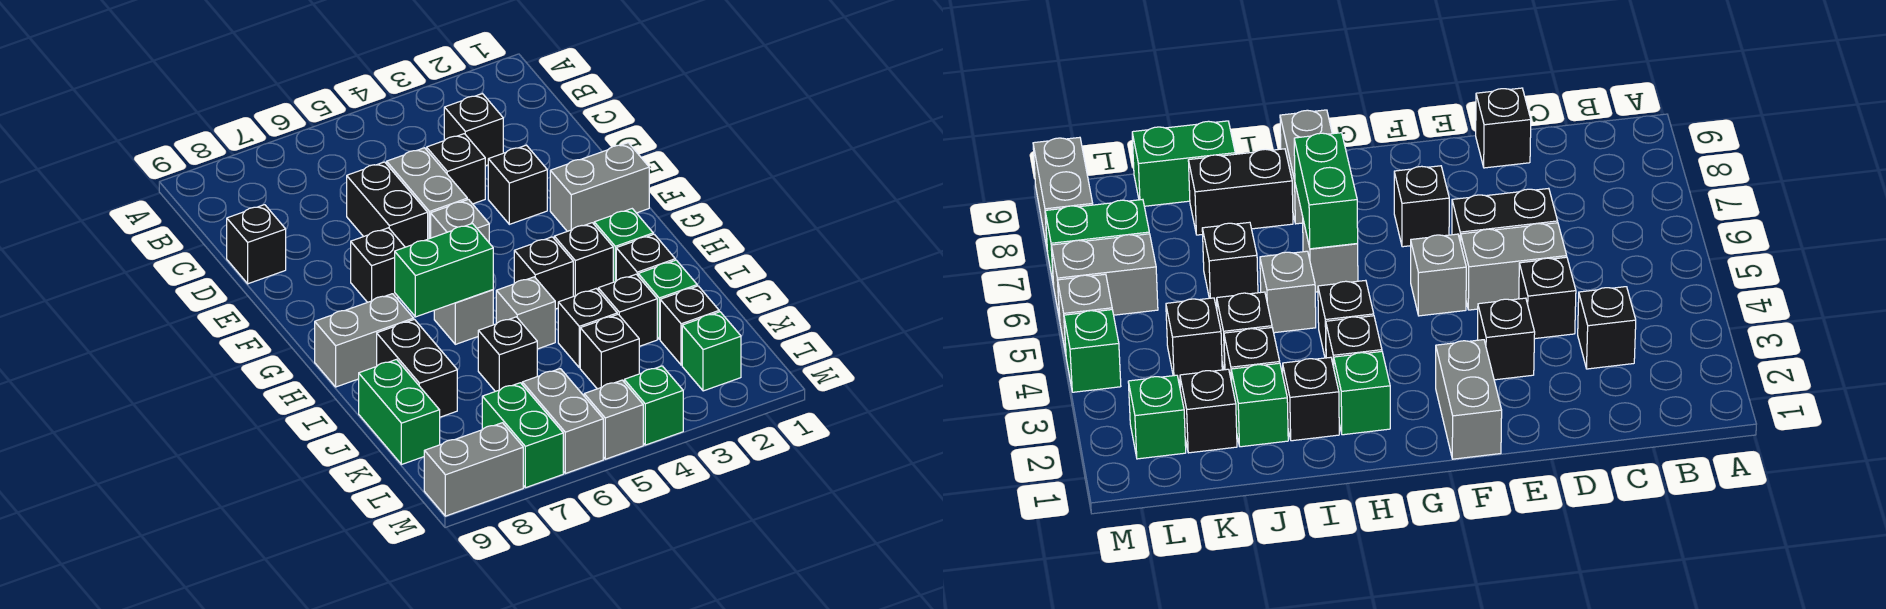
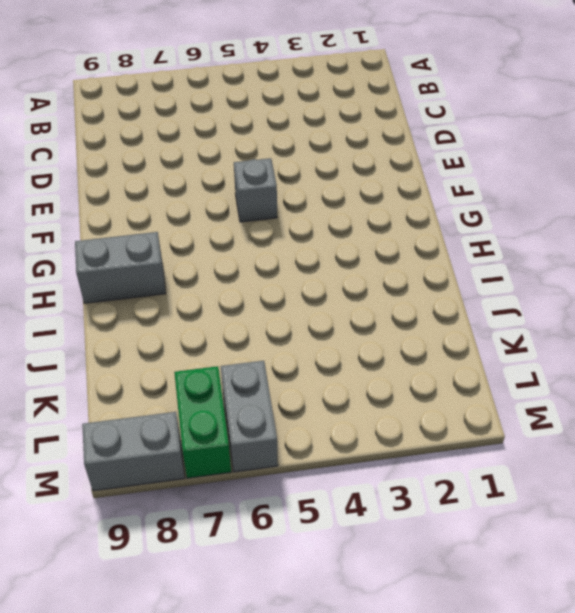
none -> black brick C3 level 1
none -> black brick D4 level 1
none -> grey brick D5:E5 level 1
none -> black brick D6:E6 level 1

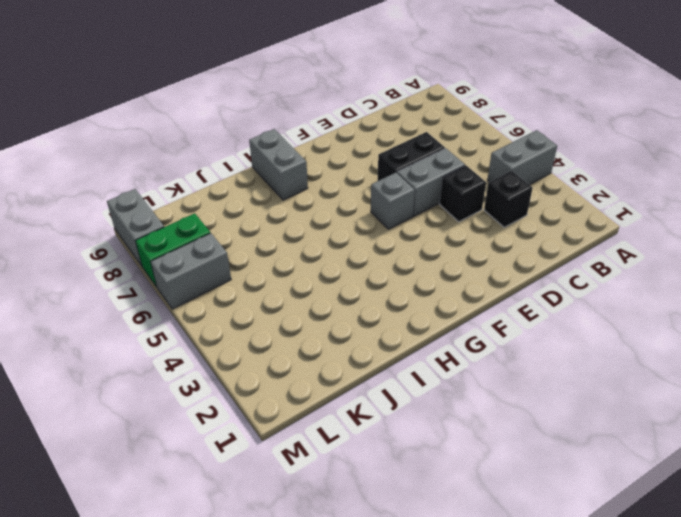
grey brick A4:B4 level 1 -> grey brick F1:F2 level 1
none -> black brick D9 level 1
none -> black brick E3 level 1
none -> black brick F7 level 1
none -> green brick H2 level 1

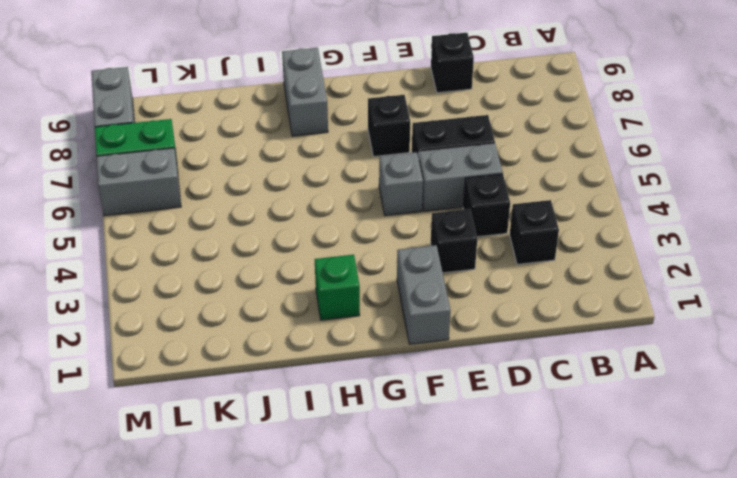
none -> black brick H3 level 1
none -> black brick H4 level 1
none -> grey brick H6 level 1
none -> black brick I2 level 1

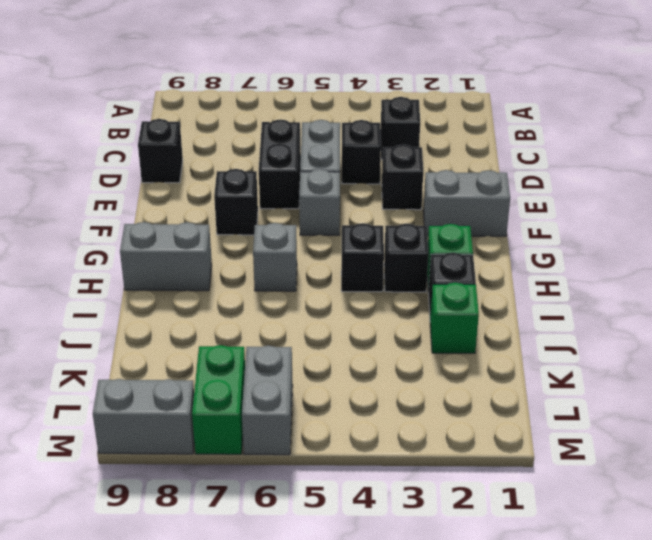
none -> grey brick I5 level 1
none -> black brick I8:J8 level 1
none -> black brick J3 level 1
none -> black brick J4 level 1

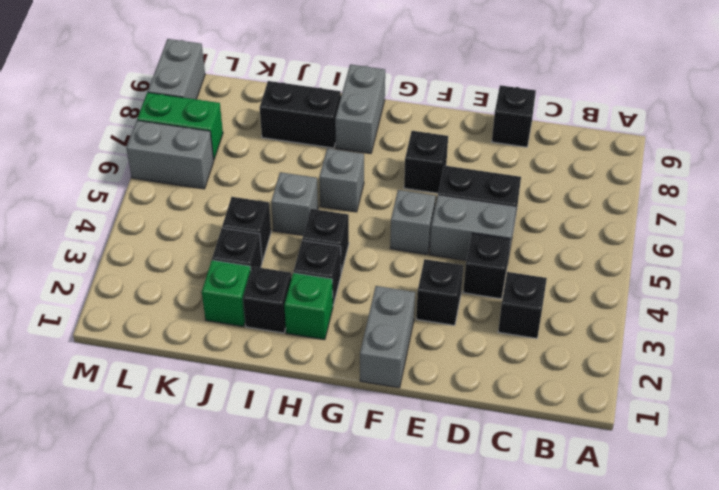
none -> black brick J6 level 1
none -> green brick J9:K9 level 1
none -> black brick K2 level 1
none -> black brick K4 level 1

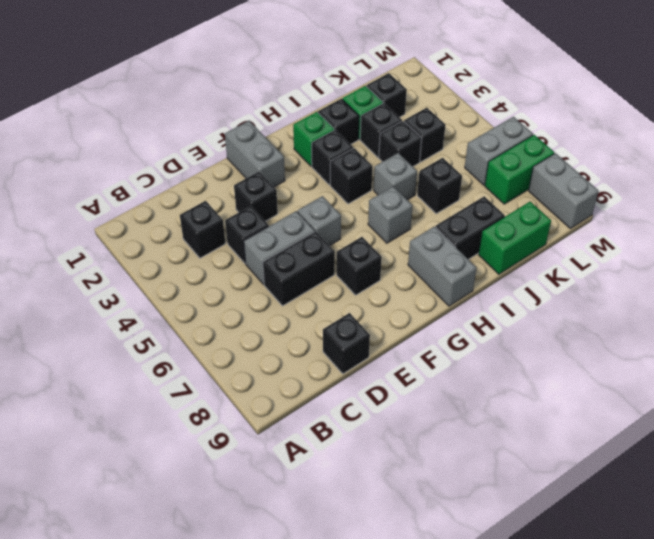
none -> green brick L2 level 1
none -> green brick M4 level 1
none -> grey brick M5 level 1
none -> green brick H6:H7 level 2

